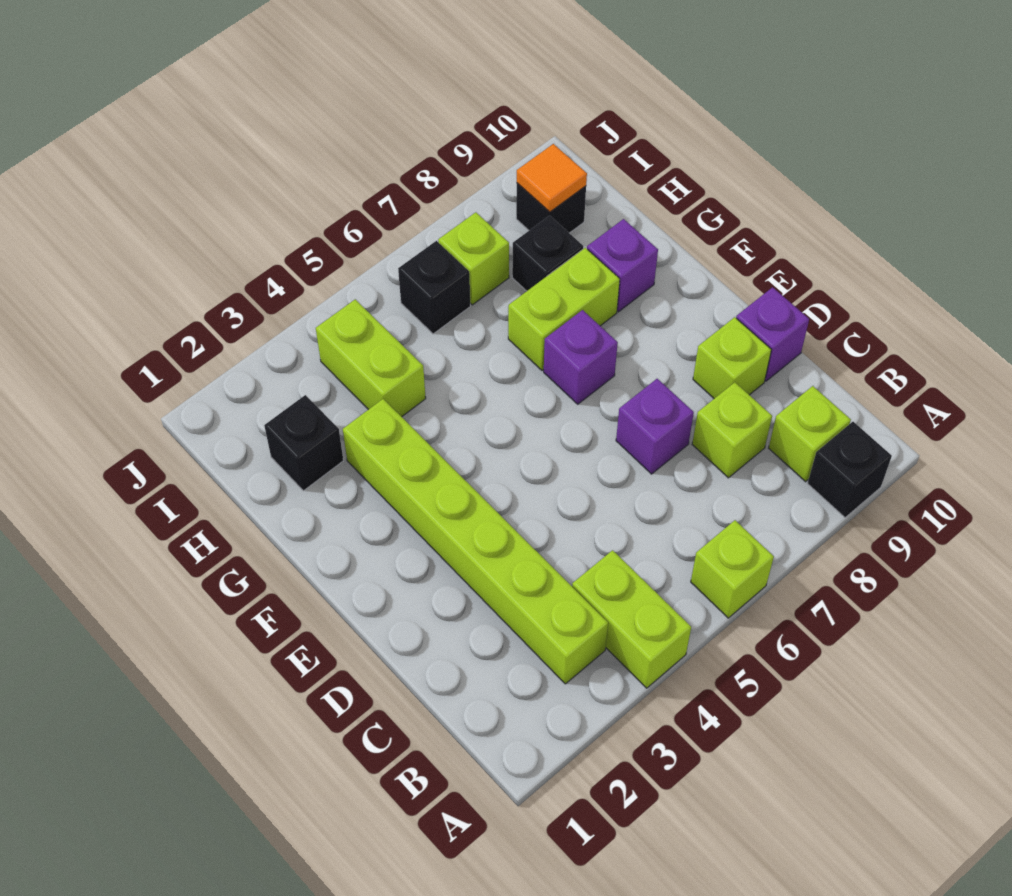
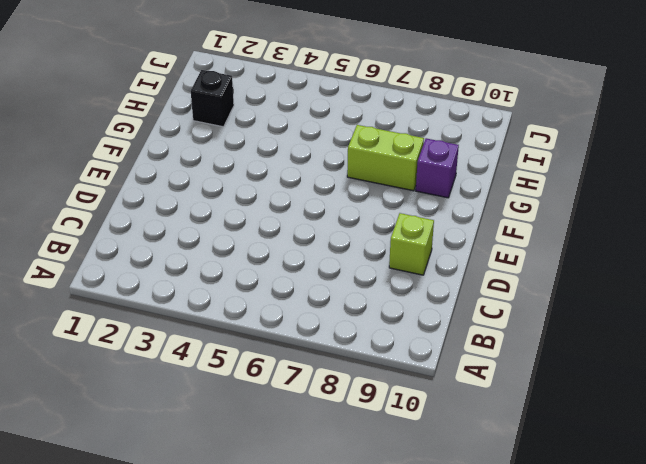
none -> lime brick A4:B4 level 1
none -> lime brick A6 level 1
none -> black brick A9 level 1

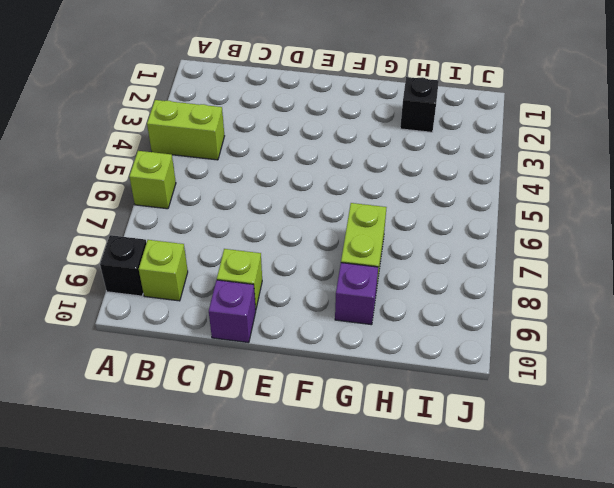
none -> lime brick B3:G3 level 1
none -> lime brick C8 level 1
none -> purple brick D7 level 1

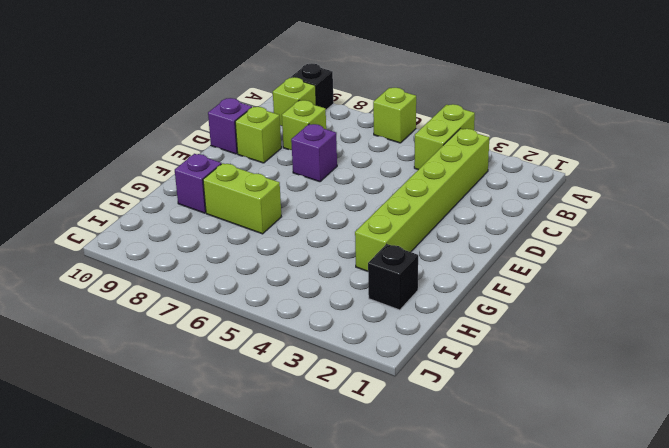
none -> purple brick F7 level 1
none -> lime brick H4:I4 level 1
none -> black brick H8 level 1

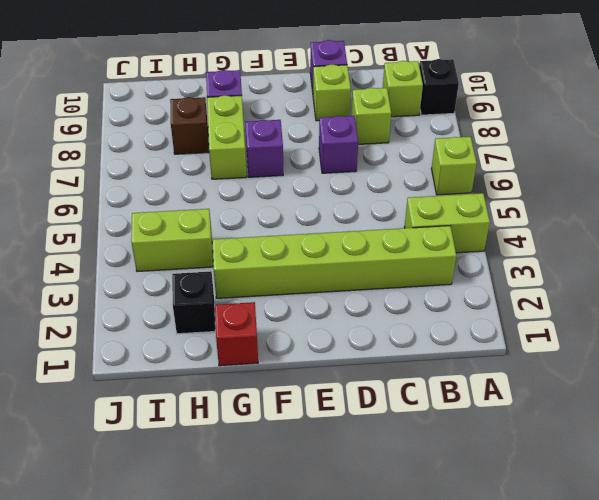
red brick G1 level 1 -> none
brown brick H8 level 1 -> black brick H8 level 1
none -> black brick I6 level 1
none -> lime brick I7 level 1
none -> black brick I9 level 1

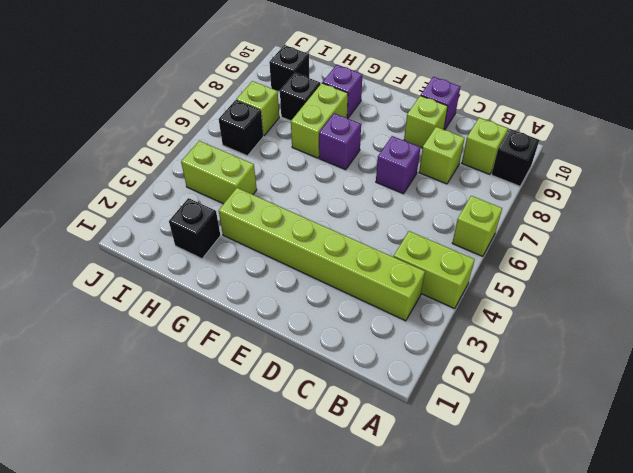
none -> orange tile I9 level 2

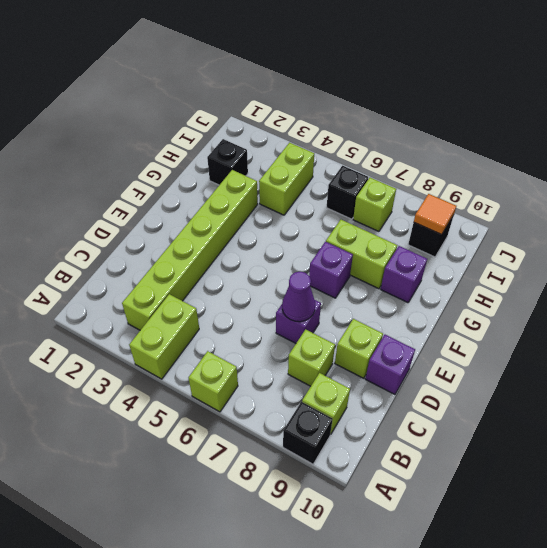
purple cone D7 level 2 -> none
none -> black brick H8 level 1

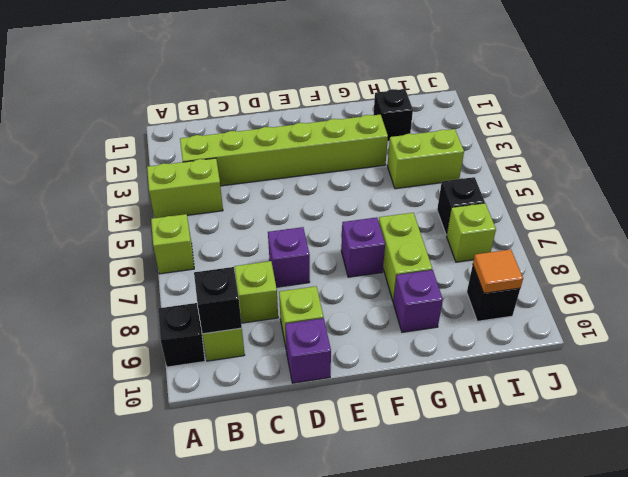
black brick B9 level 2 -> black brick H8 level 1

